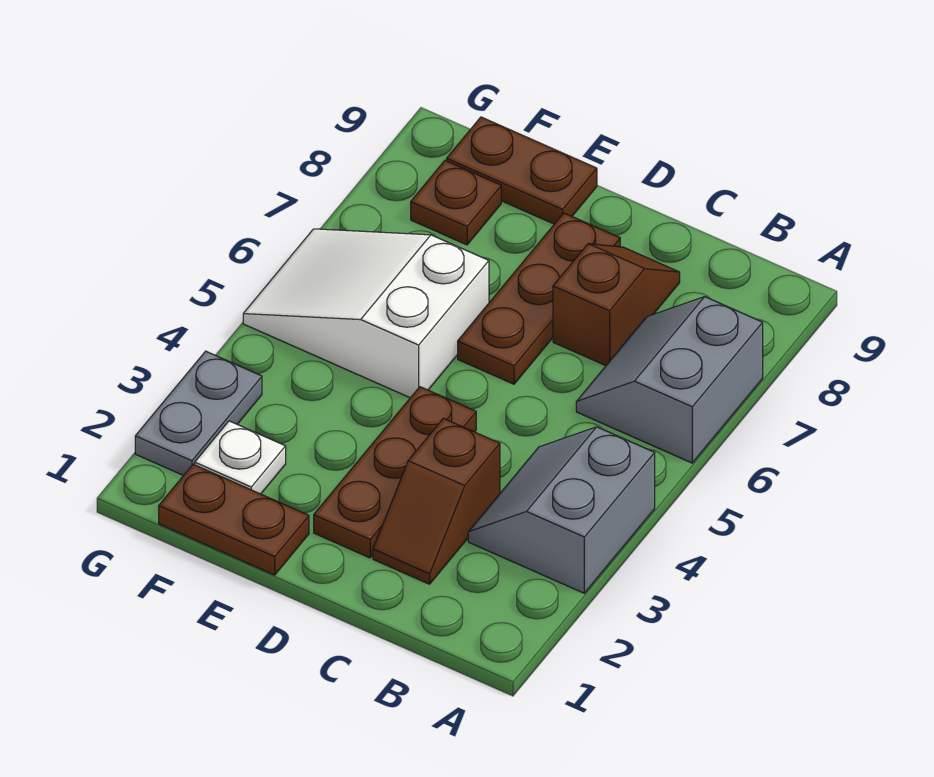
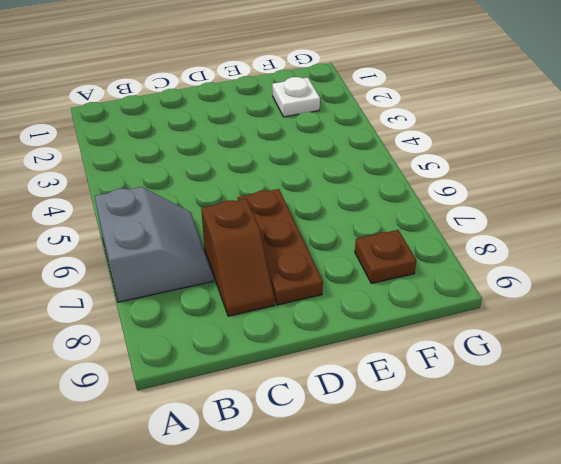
none -> grey slope A3:B4 level 1 top A
none -> brown slope C2:C3 level 1 top 3
none -> brown plate D2:D4 level 1

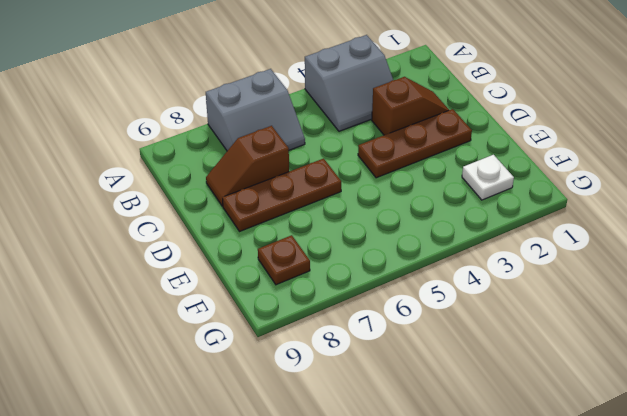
none -> brown plate E1:F1 level 1
none -> white slope E5:G6 level 1 top E
none -> brown plate E9:F9 level 1

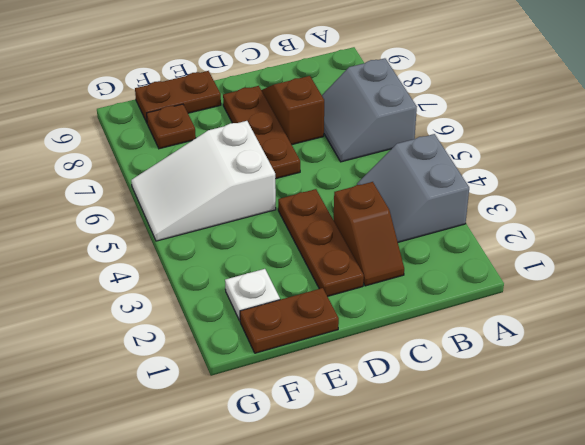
none -> grey plate G2:G3 level 1

